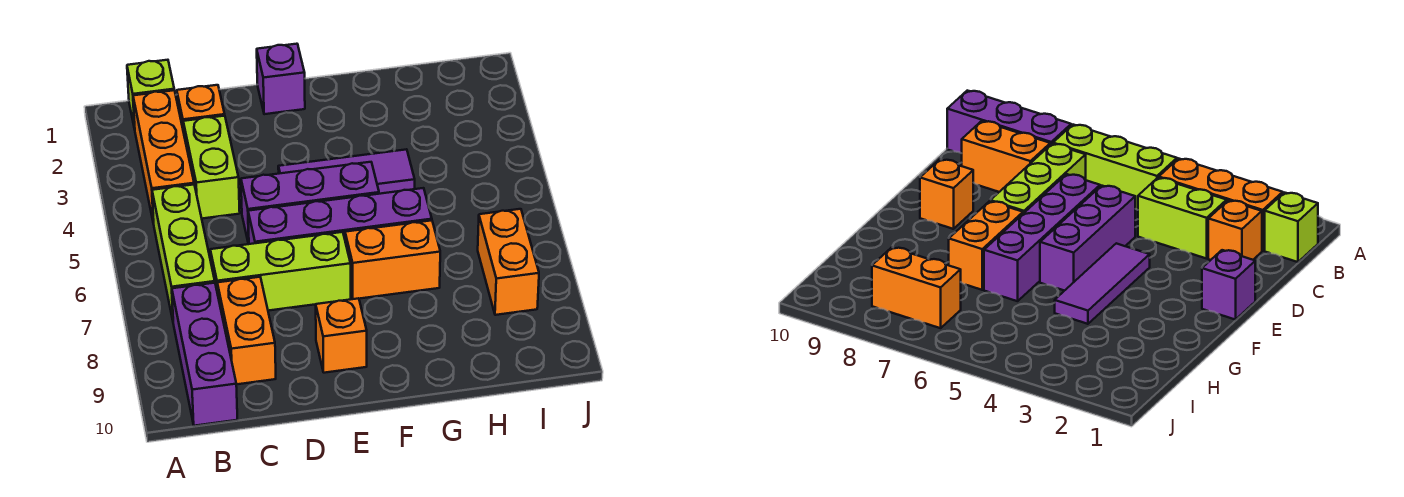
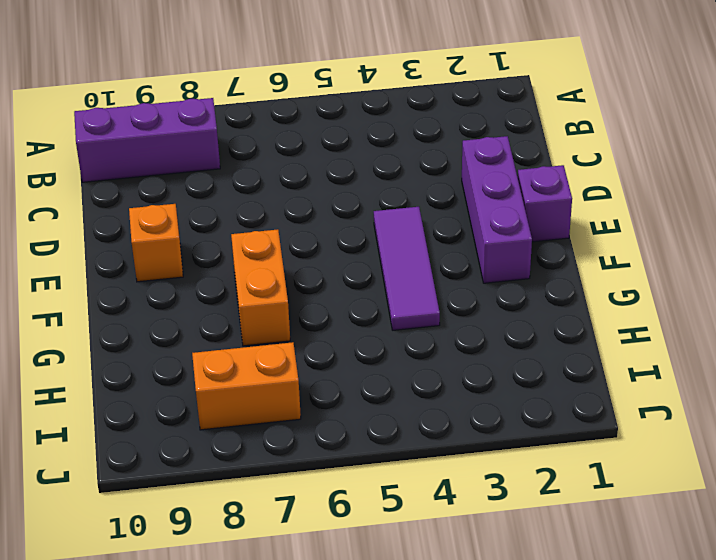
purple brick D2:F2 level 1 -> purple brick D5:F5 level 1
none -> lime brick B1 level 1
none -> orange brick B2:B4 level 1
none -> lime brick B5:B7 level 1

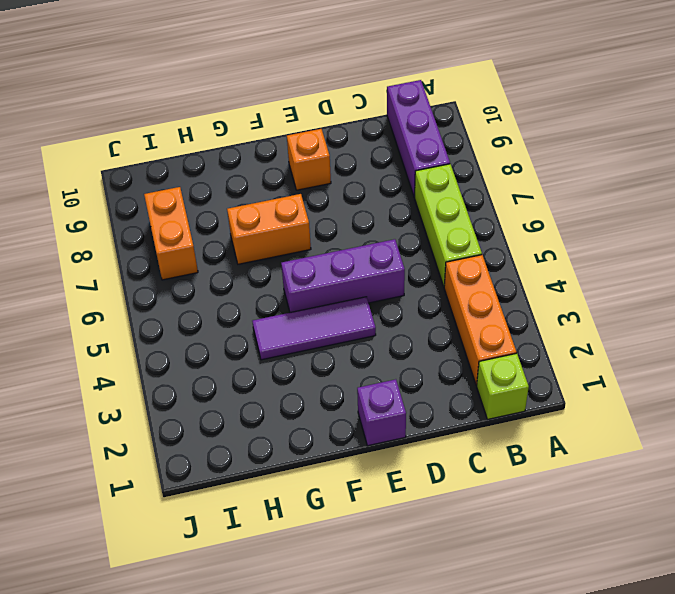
none -> orange brick C2 level 1
none -> lime brick C3:C4 level 1
none -> lime brick C7:E7 level 1

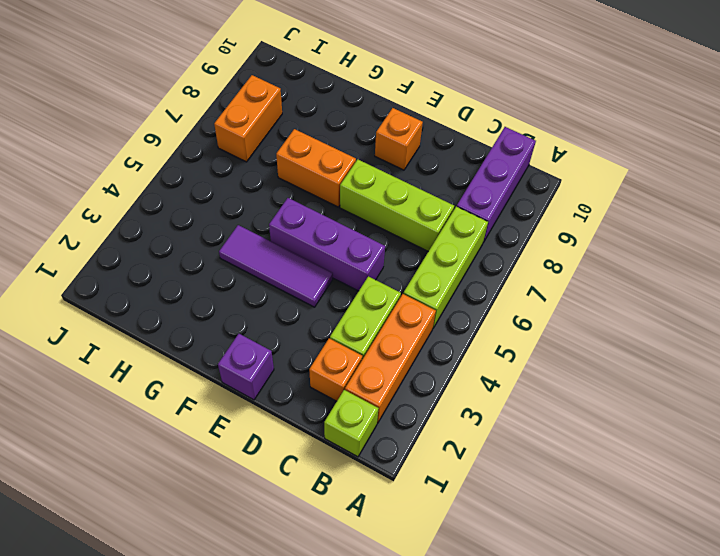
none -> orange brick C8:C9 level 1
none -> purple brick D6:G6 level 1

